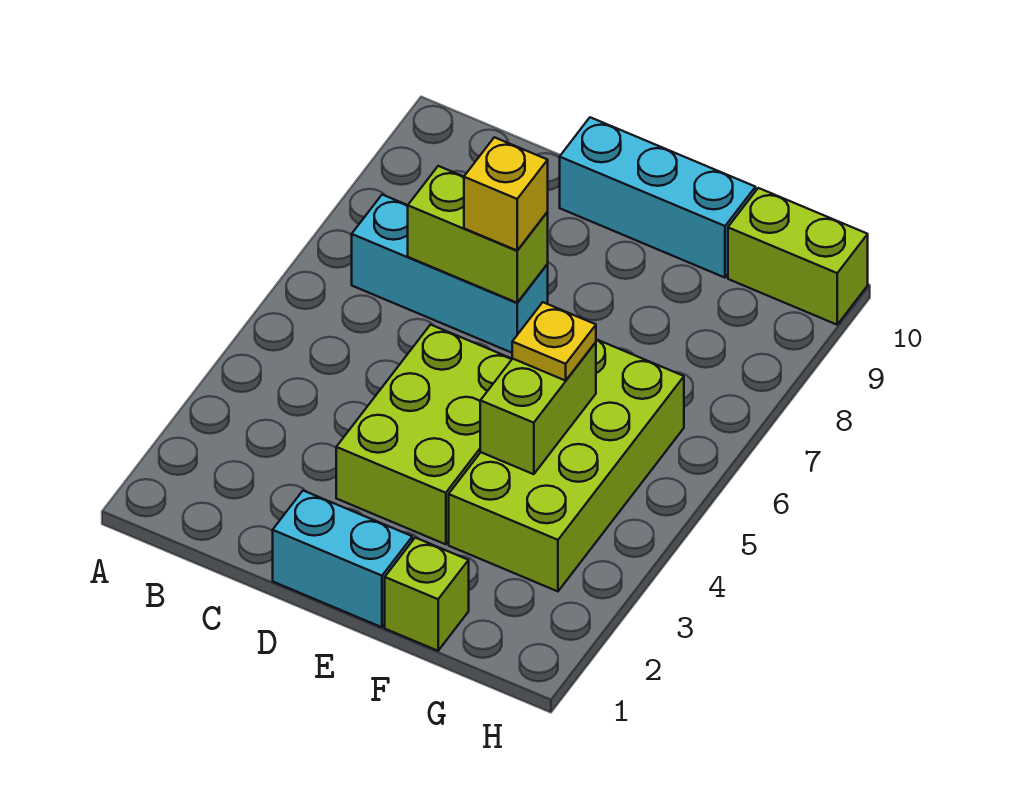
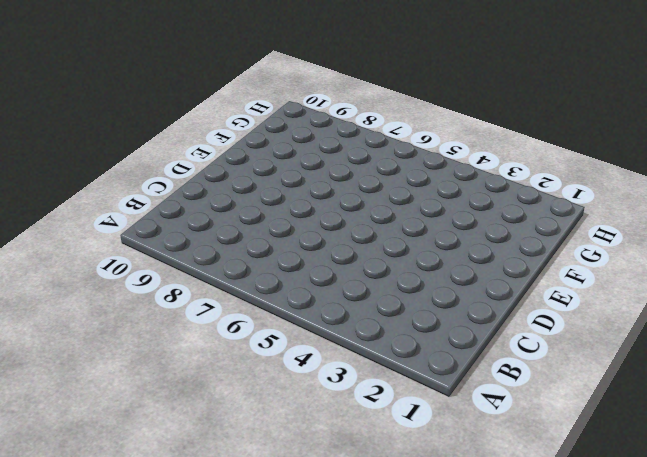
none -> cyan brick B7:D7 level 1
none -> cyan brick D1:E1 level 1

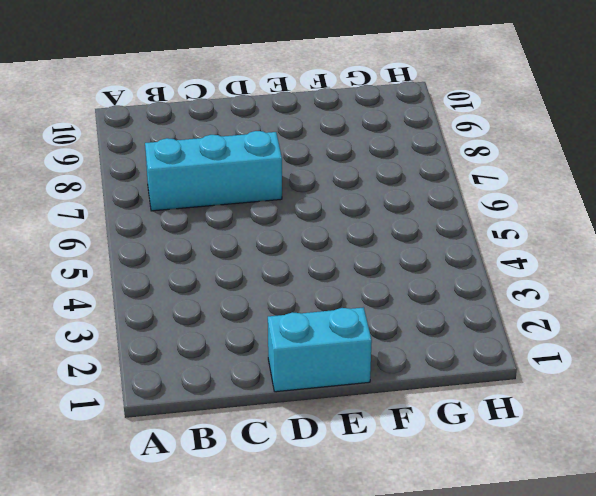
none -> lime brick D3:E5 level 1
none -> cyan brick D10:F10 level 1

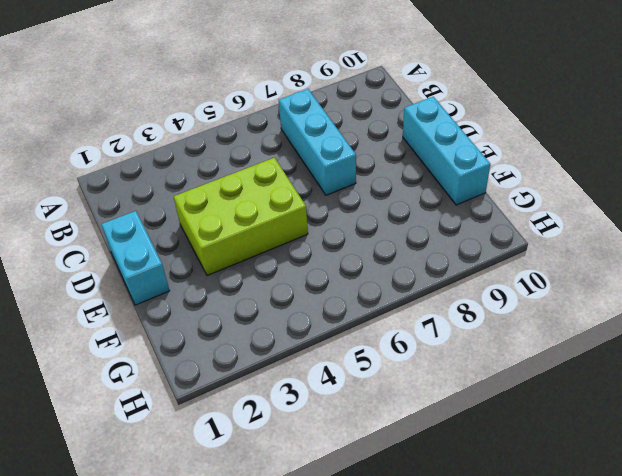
none -> lime brick F1 level 1
none -> lime brick F3:G6 level 1

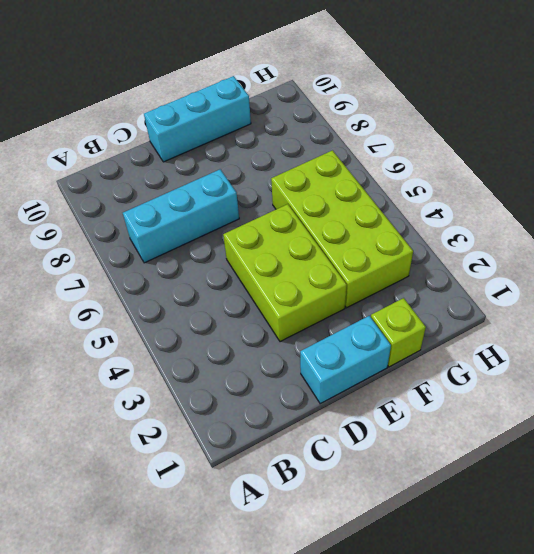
none -> lime brick G10:H10 level 1
none -> lime brick C7:D7 level 2

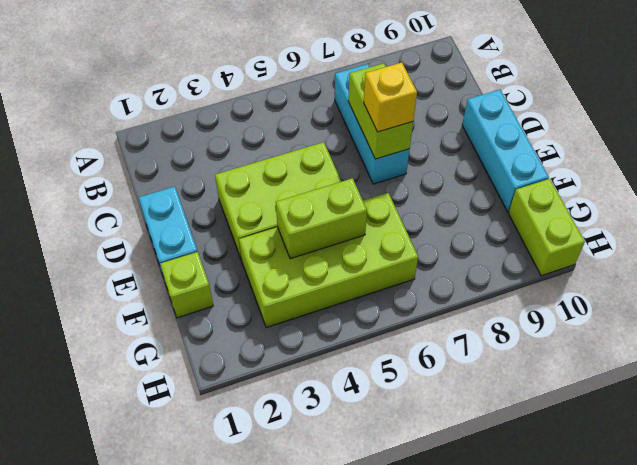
none -> yellow plate F5 level 3

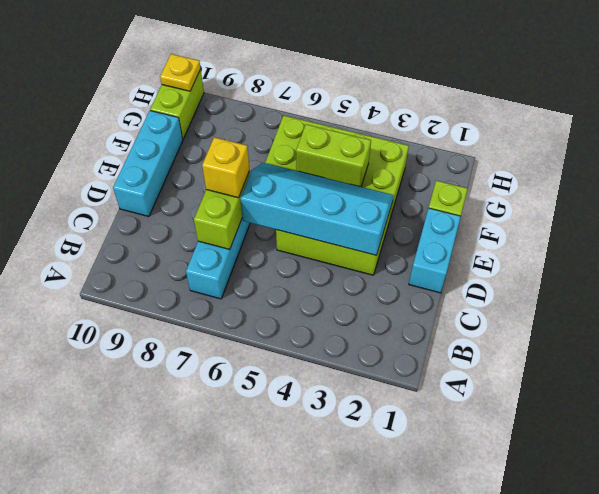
cyan slope D3:E6 level 2 top D -> none
yellow plate H10 level 2 -> yellow plate F5 level 3

